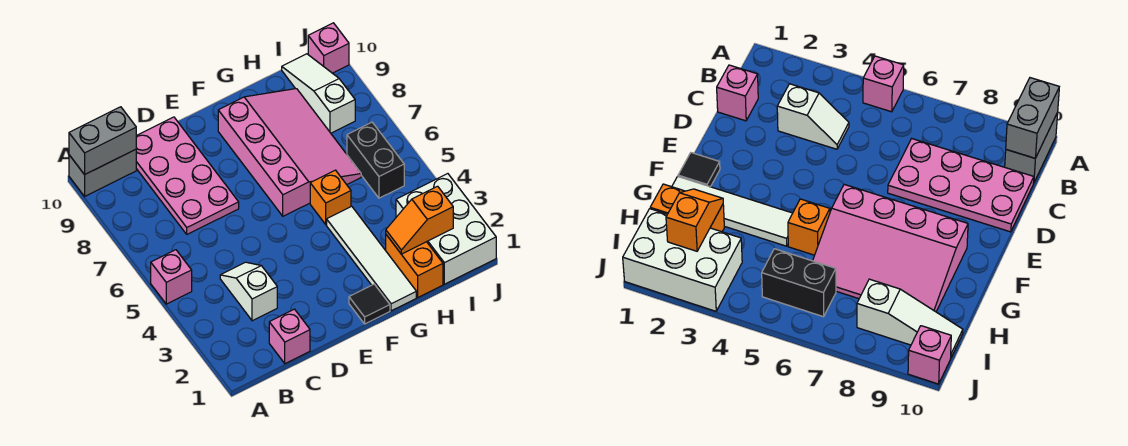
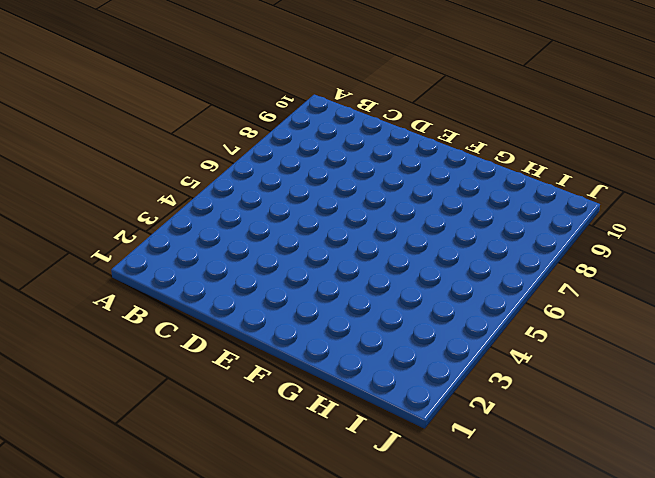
none -> pink brick A5 level 1
none -> grey brick A10:B10 level 1
none -> pink brick C1 level 1

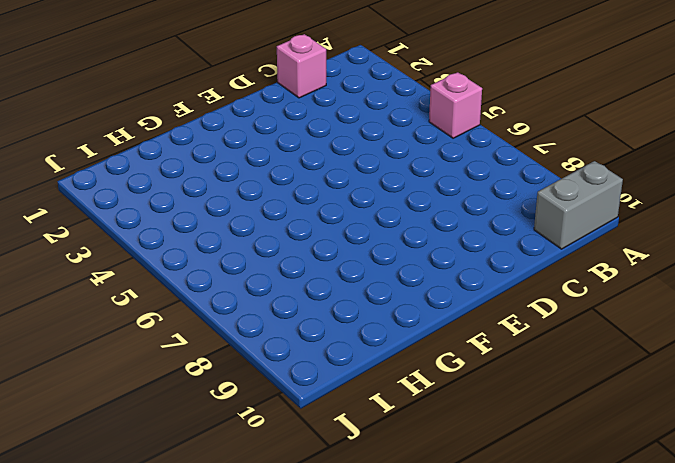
none -> white slope C3:C4 level 1 top 3
none -> pink plate C7:D10 level 1
none -> black tile F1 level 1

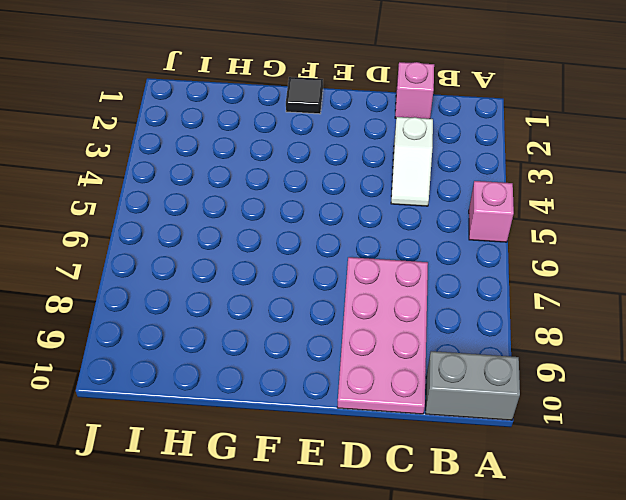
none -> pink slope F6:H9 level 1 top F
none -> white tile G1:G4 level 1
none -> orange brick G5 level 1

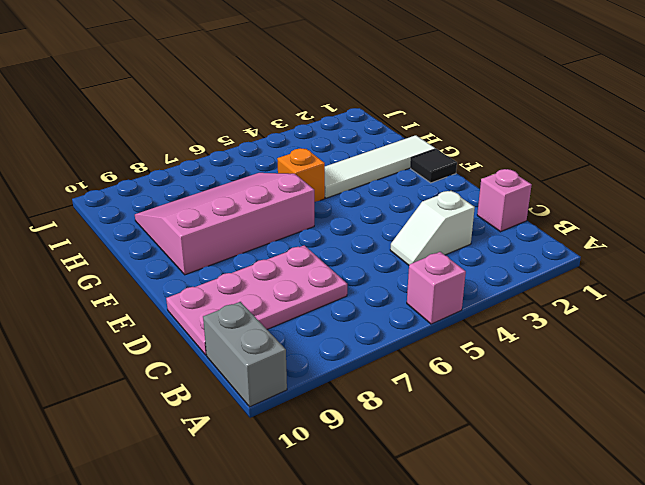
none -> orange brick H1:H2 level 1
none -> white brick I1:J3 level 1
none -> black brick I5:I6 level 1

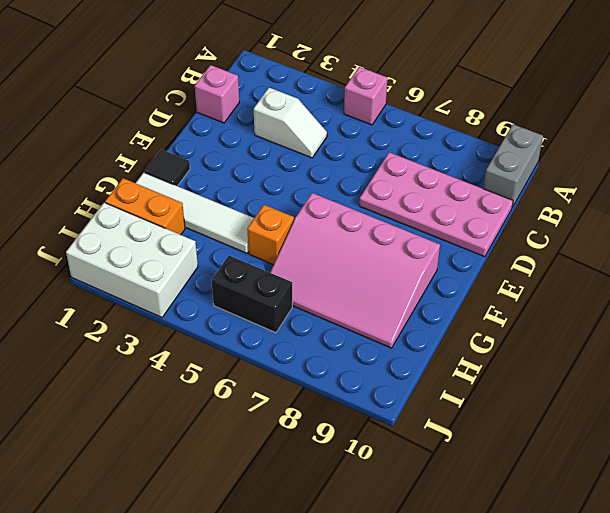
none -> white slope I8:I10 level 1 top 8
none -> pink brick J10 level 1
none -> grey brick A10:B10 level 2

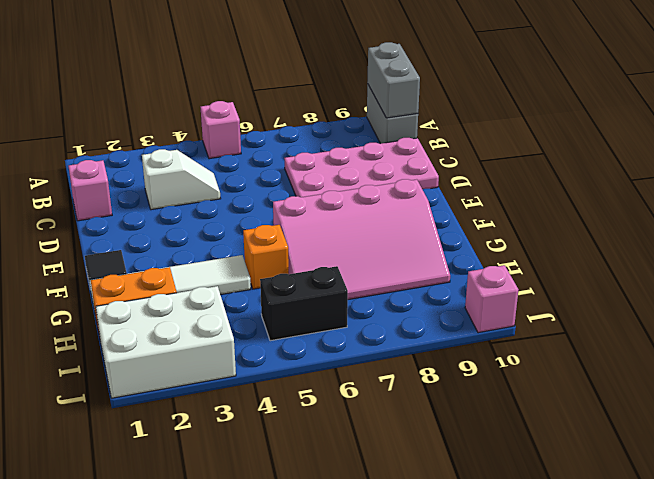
none -> white slope I8:I10 level 1 top 8
none -> orange slope H2:I2 level 2 top I

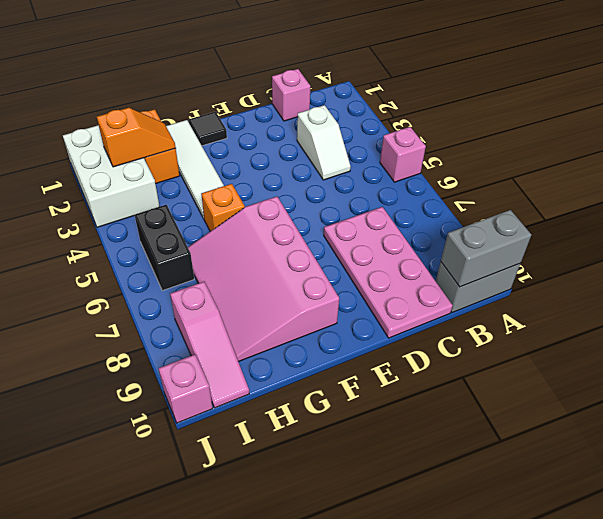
pink slope I8:I10 level 1 top 8 -> white slope I8:I10 level 1 top 8

